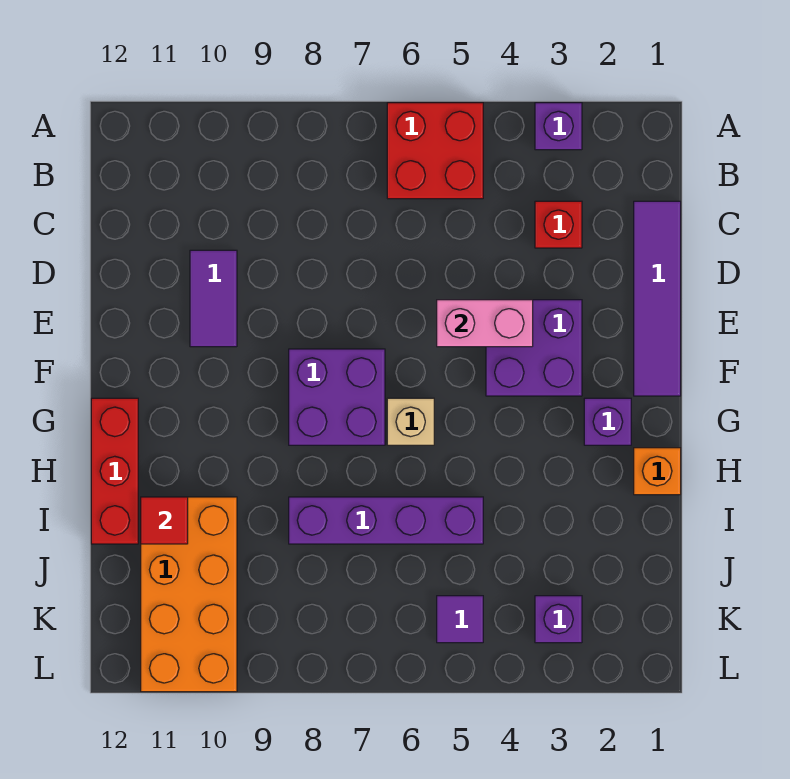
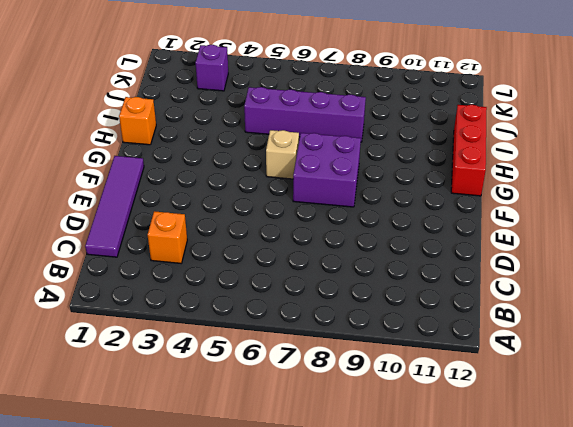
orange brick C3 level 1 -> red brick C3 level 1
none -> purple brick A3 level 1
none -> red brick A5:B6 level 1
none -> purple tile D10:E10 level 1

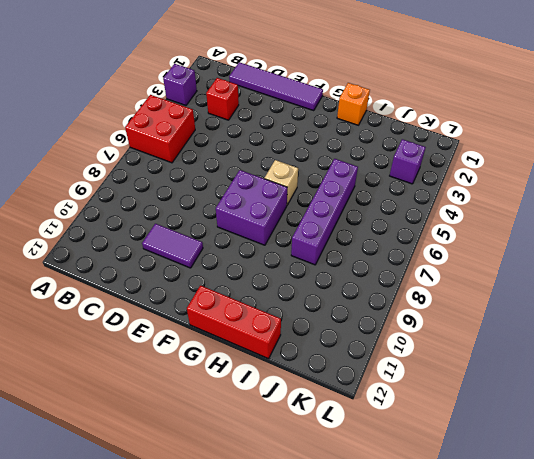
none -> purple brick E3:F4 level 1
none -> purple brick G2 level 1
none -> orange brick I10:L11 level 1

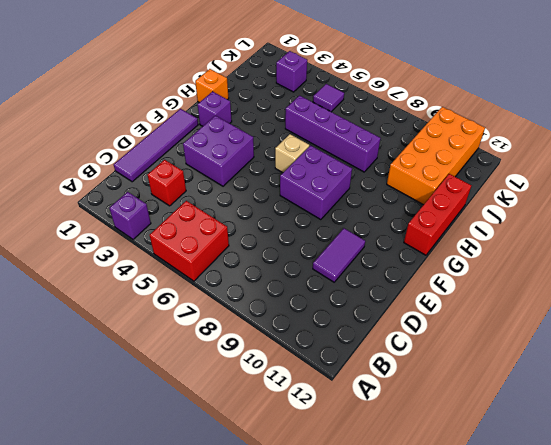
none -> pink brick E4:E5 level 2
none -> red tile I11 level 2

